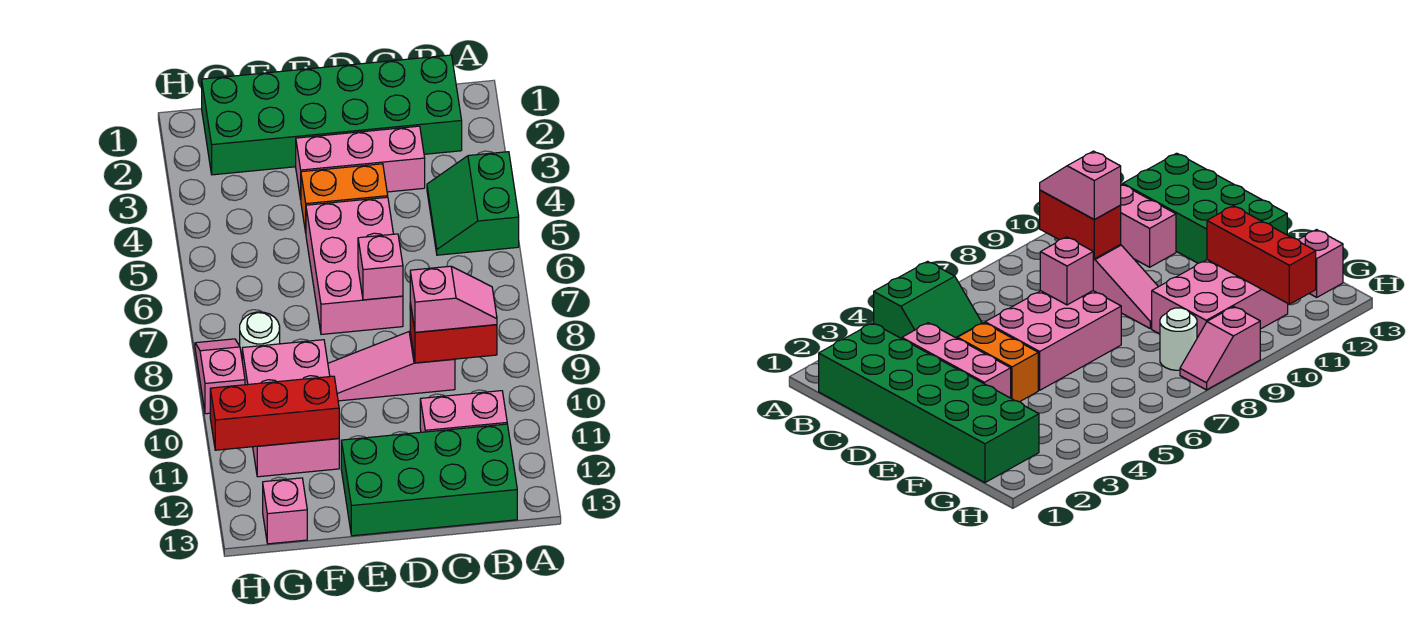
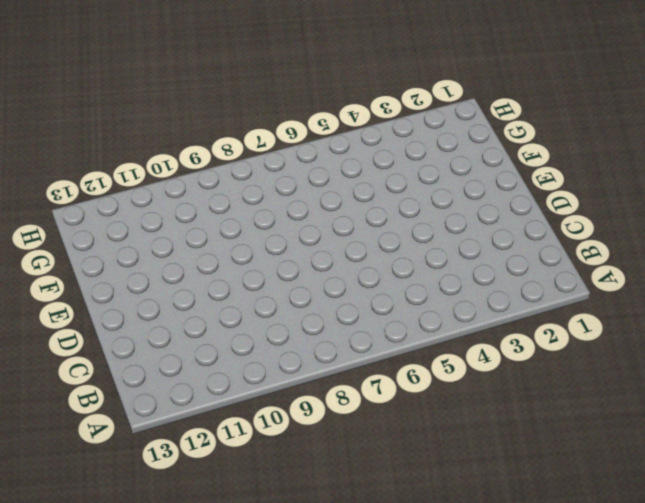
none -> green slope A4:B5 level 1 top A
none -> green brick B1:G2 level 1
none -> pink brick B11:C11 level 1

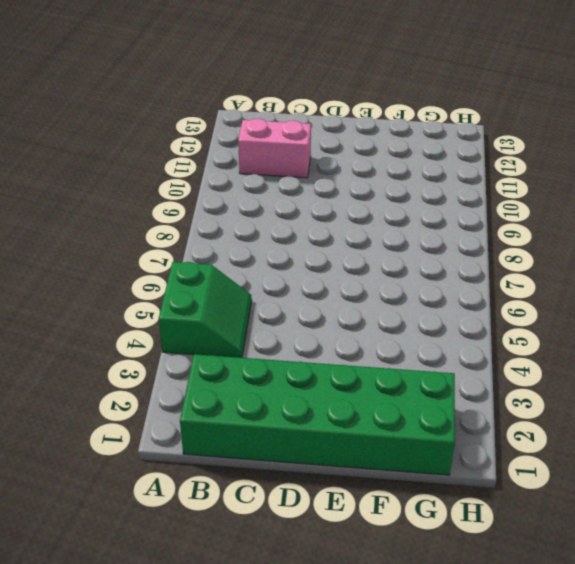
none -> green brick B12:E13 level 1
none -> pink brick C3:E3 level 1
none -> pink slope C9:E9 level 1 top C

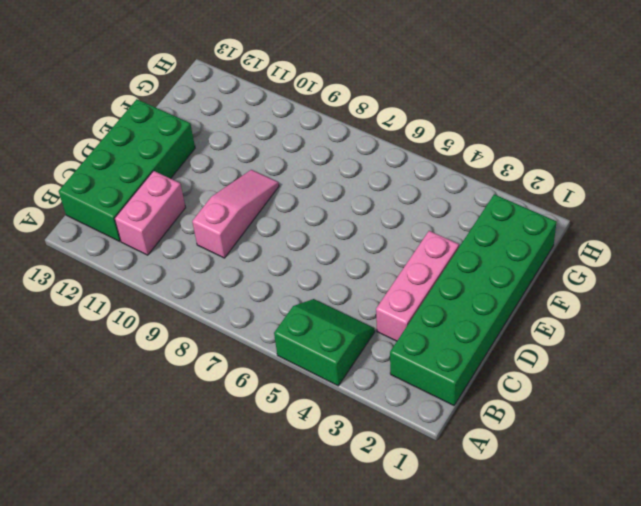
none -> orange brick D4:E4 level 1
none -> pink brick D5:E7 level 1
none -> pink brick F9:G11 level 1

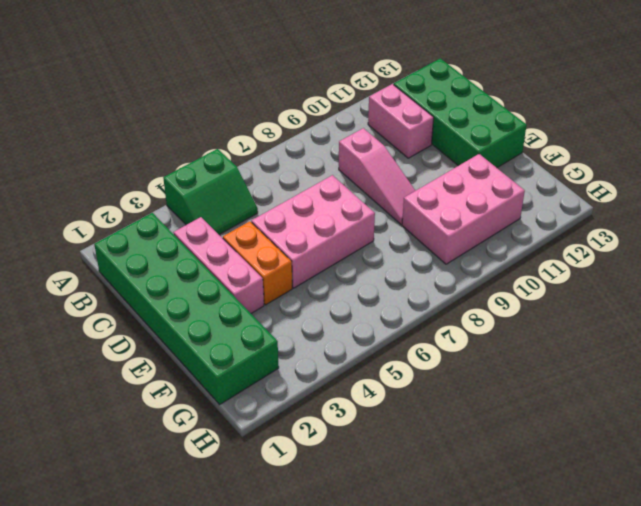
none -> white round brick G8 level 1
none -> pink brick G13 level 1
none -> pink slope H8:H9 level 1 top 9

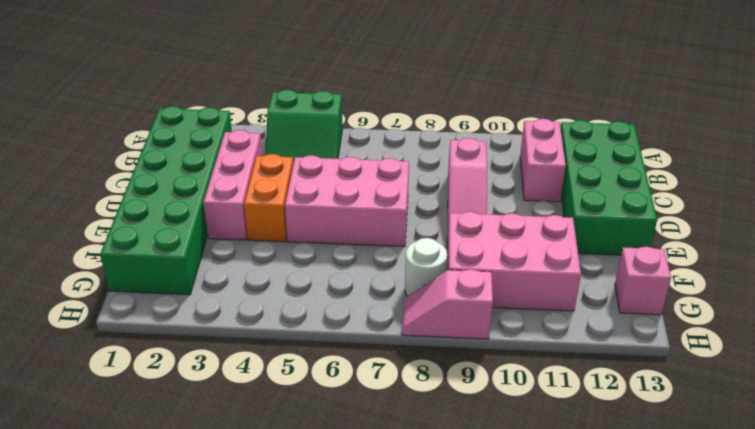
none -> red brick B9:C9 level 2
none -> pink brick D7 level 2
none -> red brick F11:H11 level 2

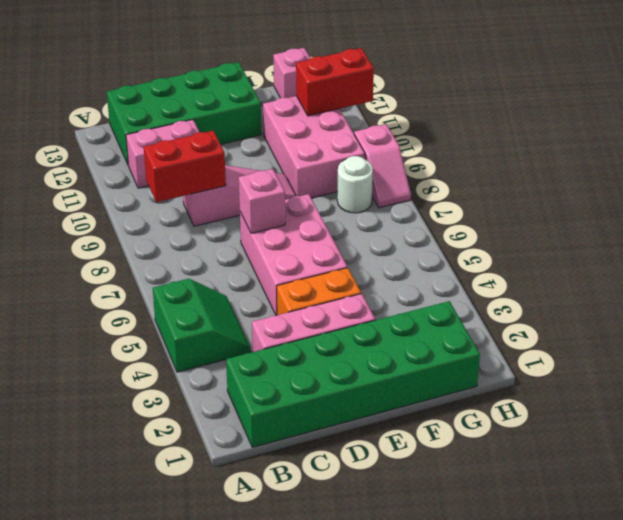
red brick G11:H11 level 2 -> red brick F11:H11 level 2
none -> pink slope B9:C9 level 3 top C

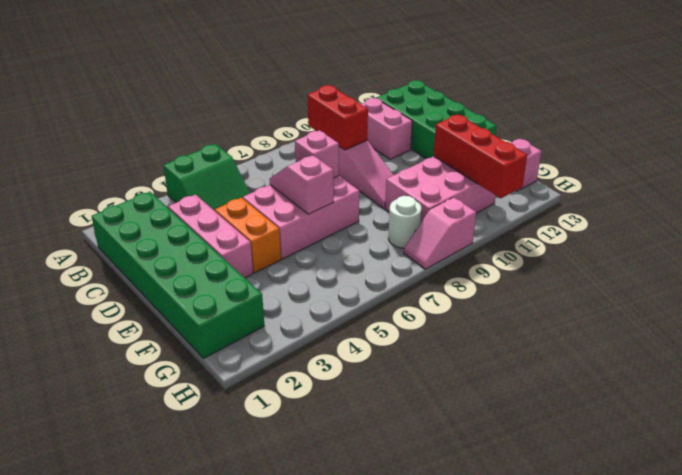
pink slope D6:E6 level 2 top E -> pink slope B9:C9 level 3 top C

